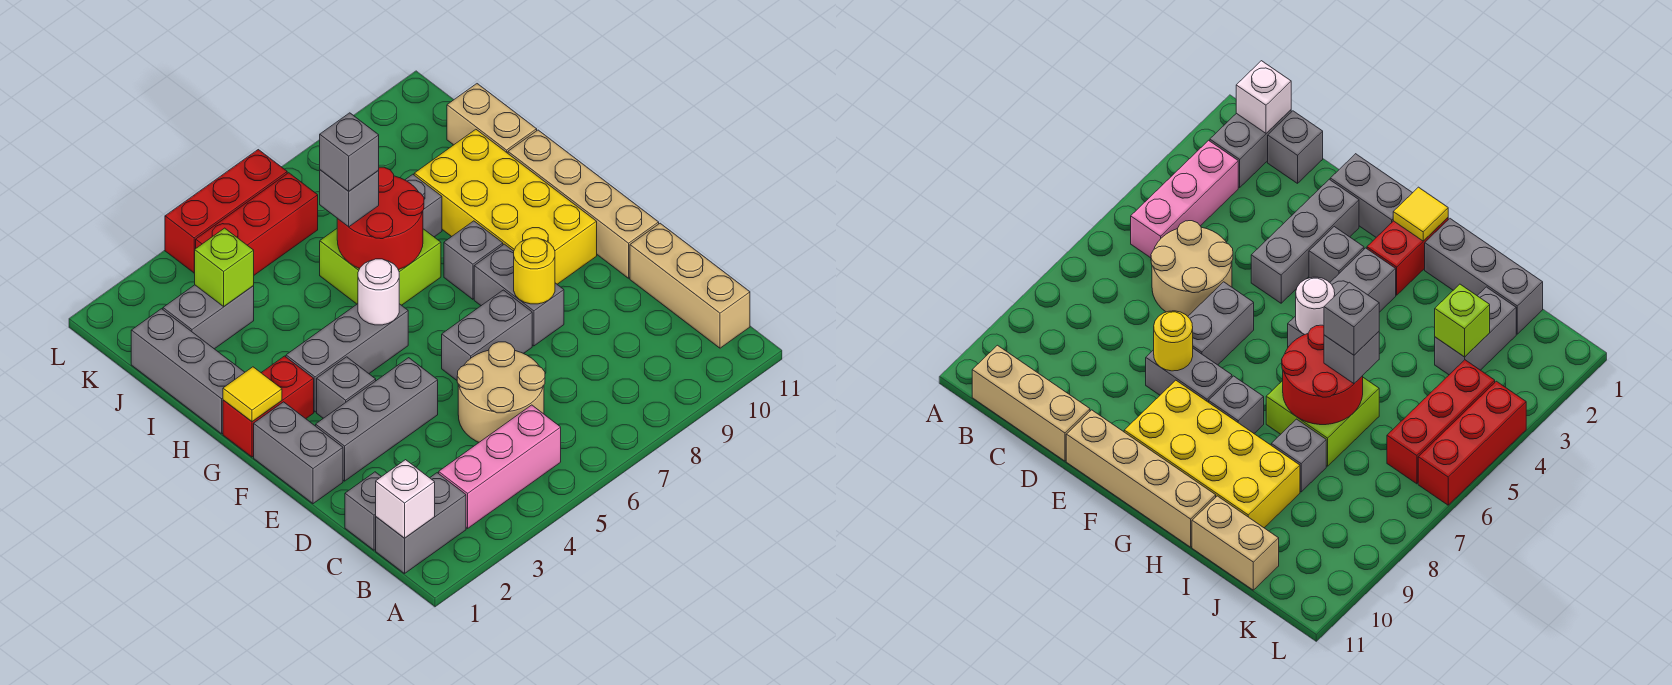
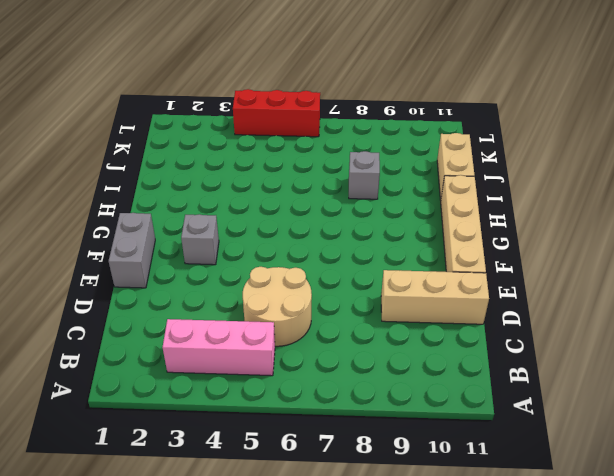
tan brick D9:D11 level 1 -> tan brick B11:D11 level 1
none -> grey brick B1:B2 level 1
none -> grey brick C1 level 1
none -> grey brick E2:E4 level 1
none -> grey brick E6:E7 level 1

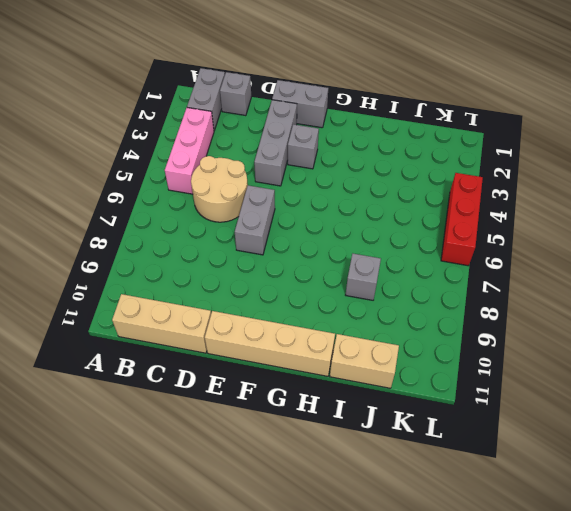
none -> grey brick E8:F8 level 1
none -> yellow brick F9:I10 level 1
none -> red brick G1:G2 level 1
none -> grey brick G3:G5 level 1

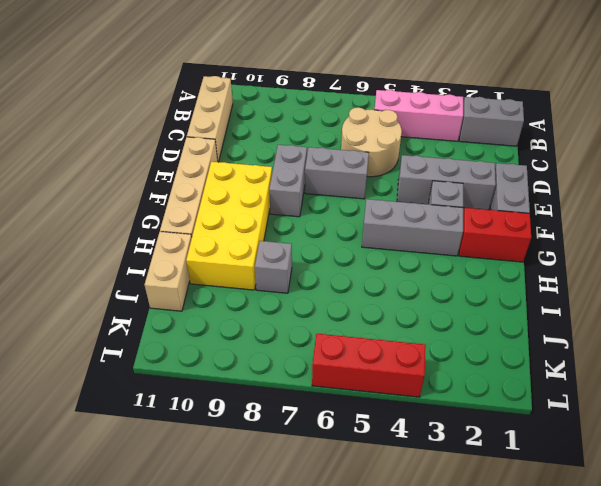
none -> grey brick C1 level 1
none -> grey brick G8 level 1
none -> grey brick H1:J1 level 1
none -> lime brick H6:I7 level 1

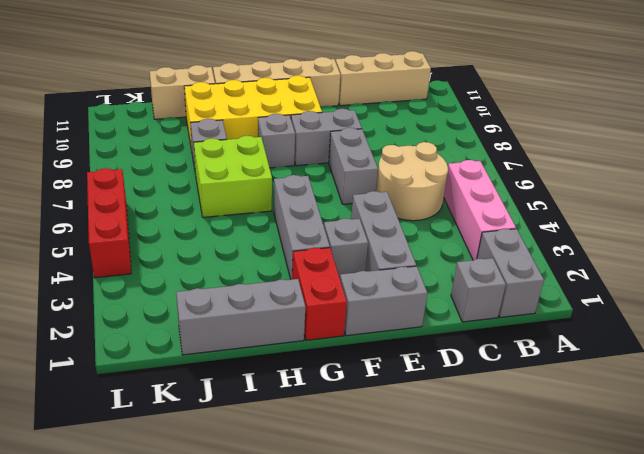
none -> grey brick J2:J3 level 1
none -> red brick K4:K6 level 1
none -> white brick B1 level 2
none -> yellow round brick E8 level 2

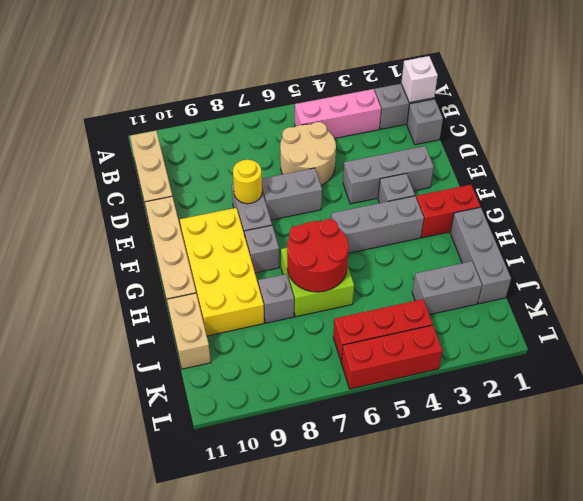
none -> grey brick E1:F1 level 1
none -> yellow tile G1 level 2
none -> white round brick G5 level 2
none -> lime brick J3 level 2

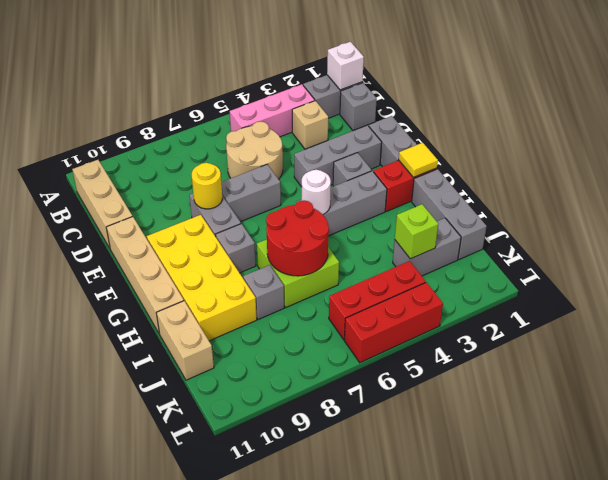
tan brick C3 level 1 -> none
none -> grey brick I6 level 3
none -> grey brick I6 level 4

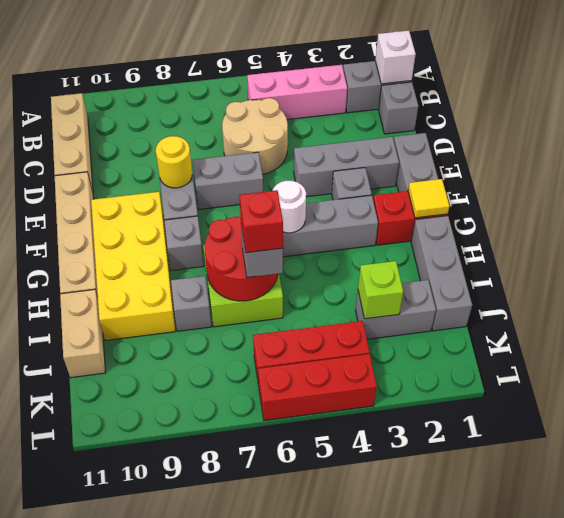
red brick I6 level 4 -> grey brick I6 level 4

